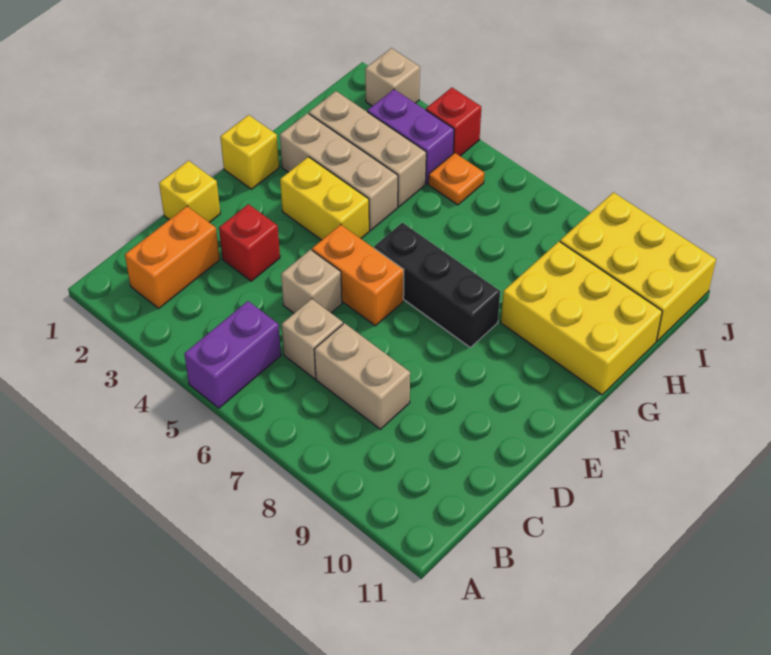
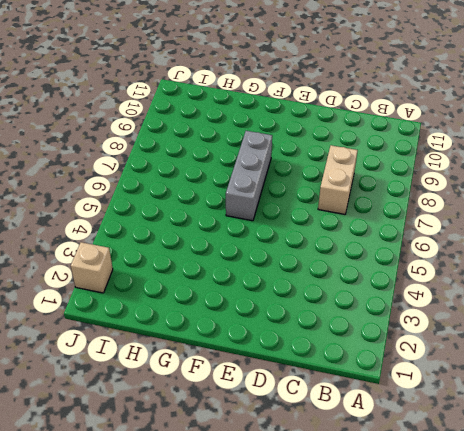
grey brick F6:F8 level 1 -> black brick F6:F8 level 1
none -> purple brick A5:B5 level 1
none -> orange brick B2:C2 level 1
none -> tan brick C6 level 1

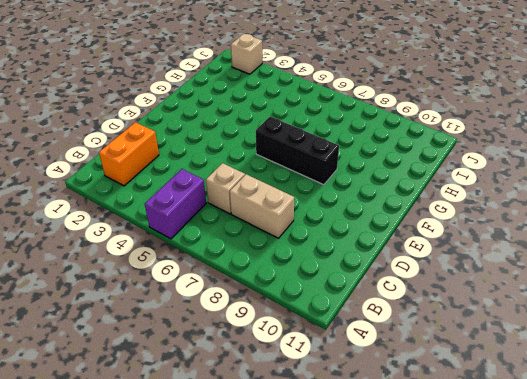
none -> yellow brick D1 level 1
none -> red brick D3 level 1
none -> tan brick D5 level 1

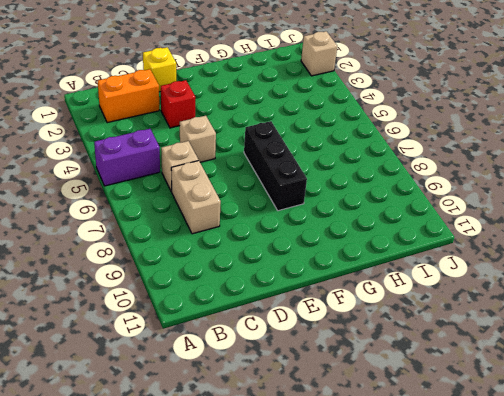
none -> orange brick E5:E6 level 1
none -> yellow brick F1 level 1
none -> yellow brick F3:F4 level 1

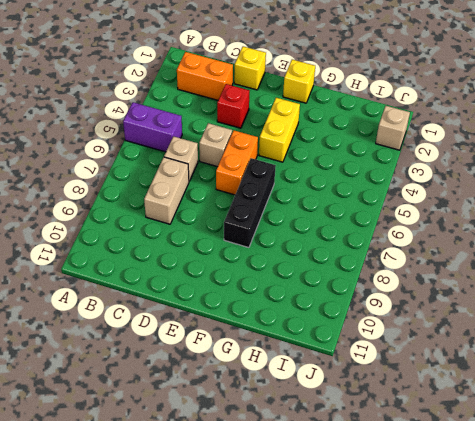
none -> tan brick G2:G4 level 1
none -> yellow brick G9:H11 level 1
none -> tan brick H2:H4 level 1

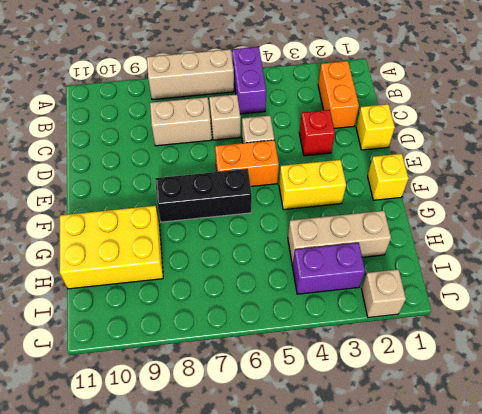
tan brick A6:A8 level 1 -> tan brick G2:G4 level 1
none -> orange plate I5 level 1
none -> yellow brick I9:J11 level 1
none -> red brick J4 level 1

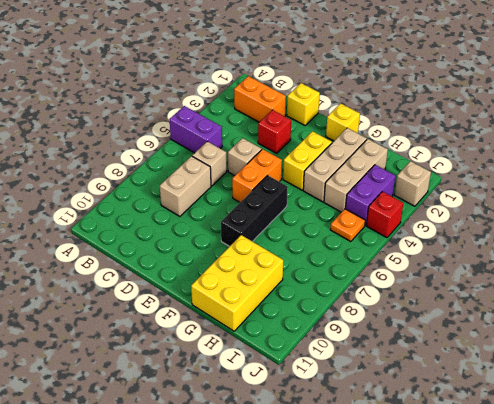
none -> yellow brick I9:J11 level 1

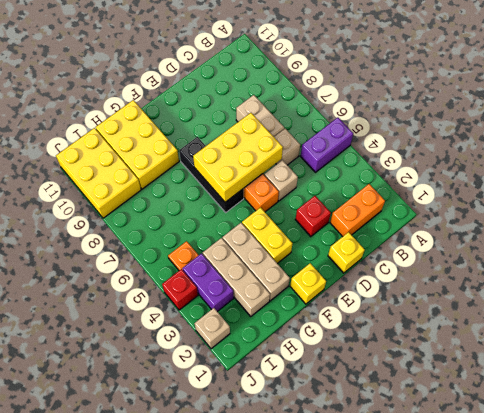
yellow brick D6:F7 level 2 -> none

